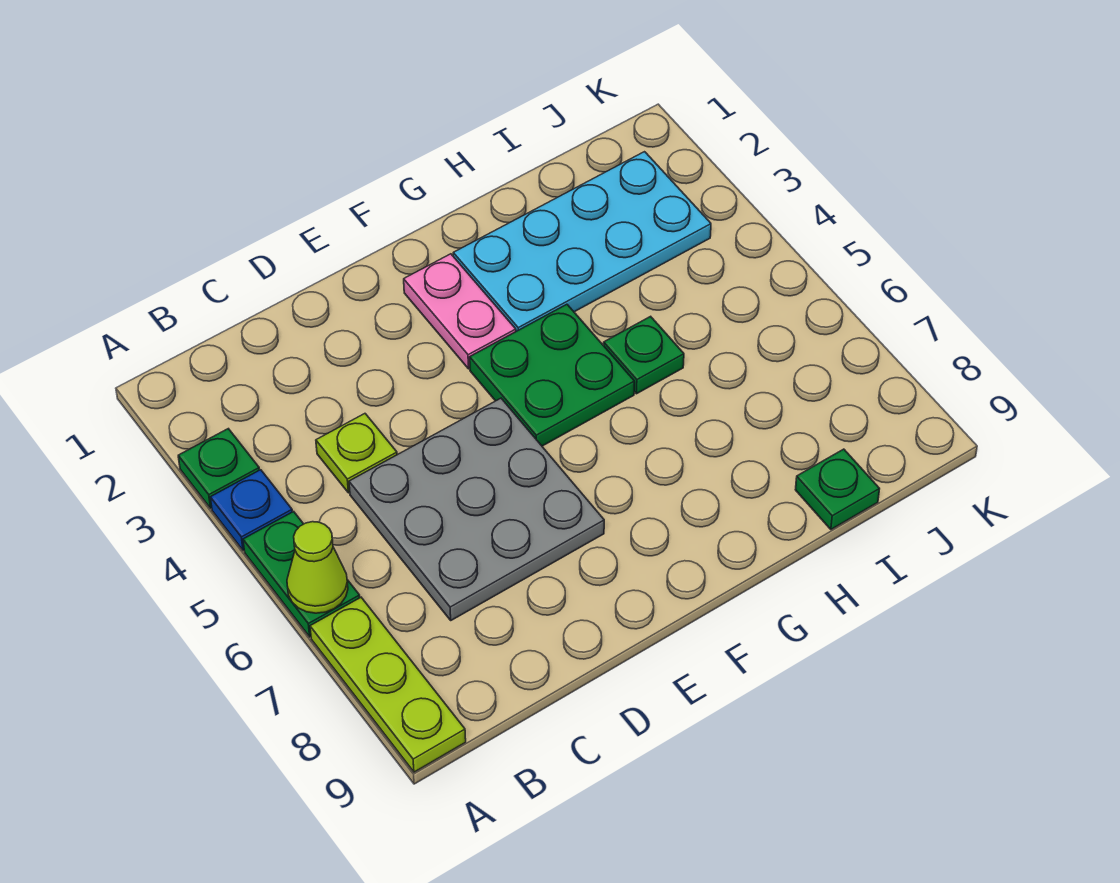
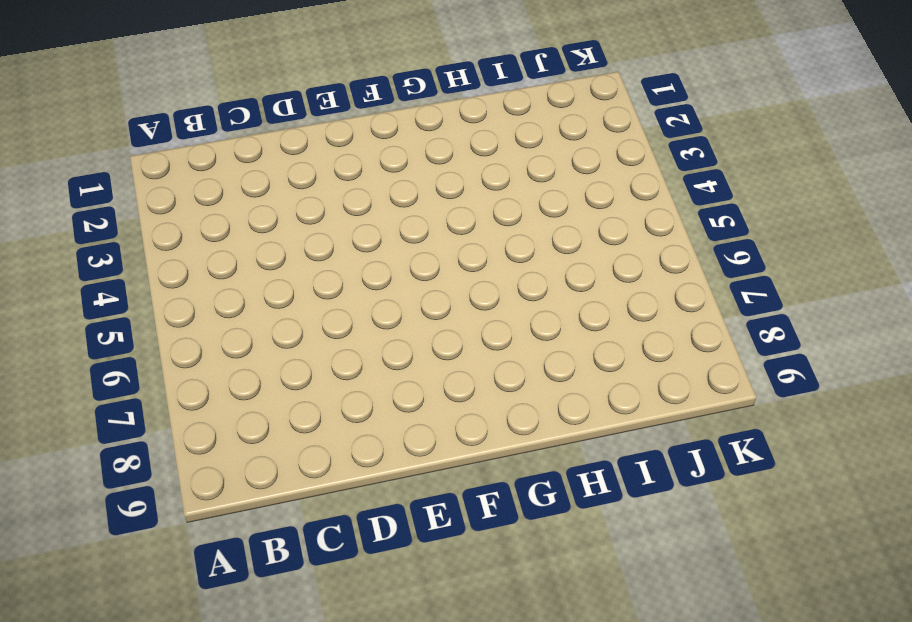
none -> green plate A3 level 1
none -> blue plate A4 level 1
none -> green plate A5:A6 level 1

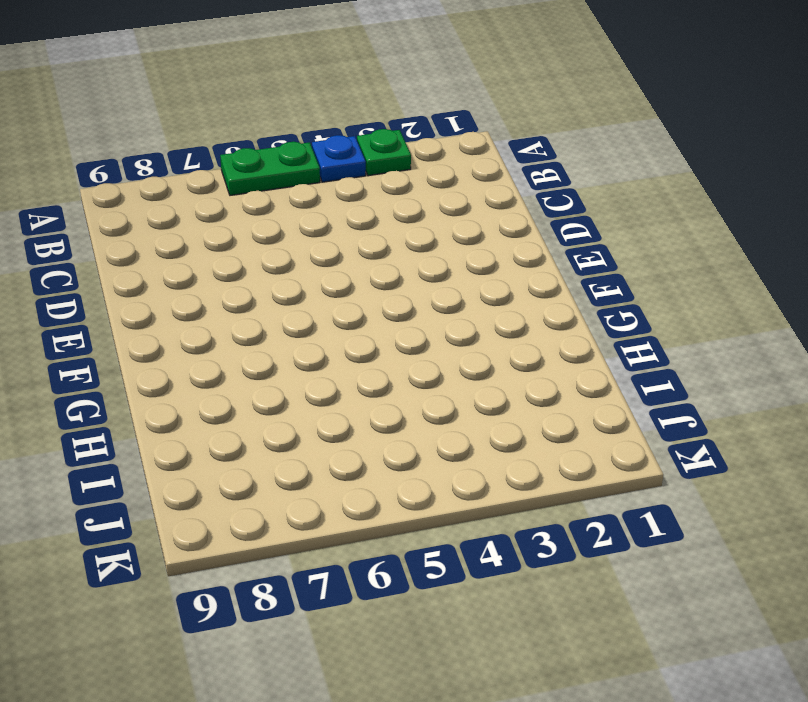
none -> lime plate A7:A9 level 1
none -> lime plate C4 level 1
none -> grey plate C5:E7 level 1

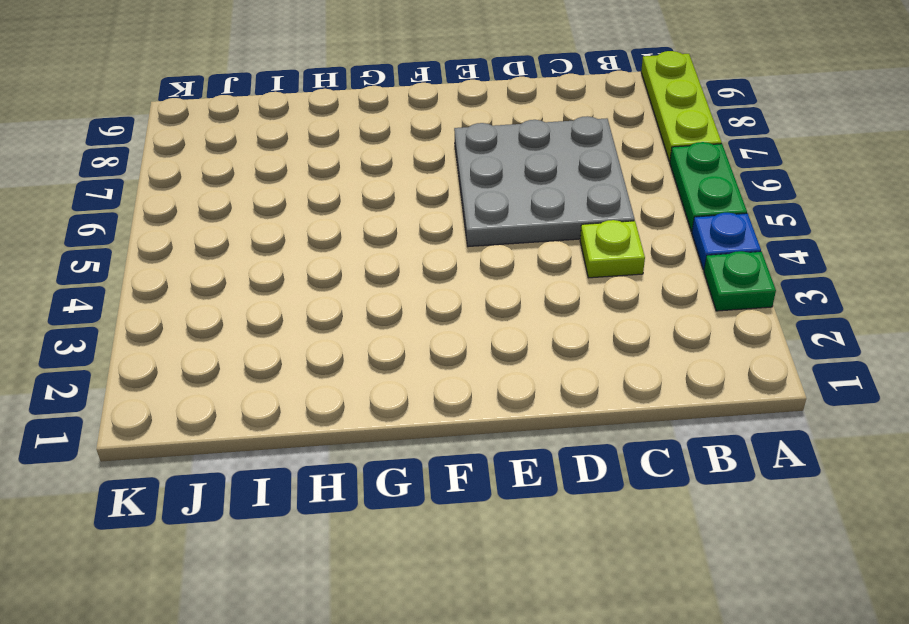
none -> pink plate F2:F3 level 1
none -> green plate F4:G5 level 1
none -> cyan plate G2:J3 level 1

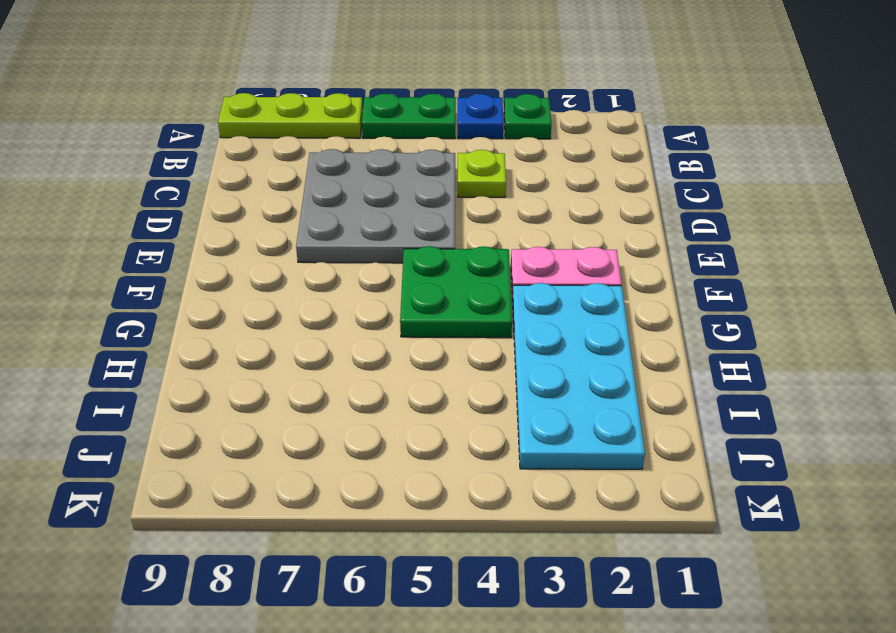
none -> green plate H5 level 1
none -> green plate I9 level 1
none -> lime cone A6 level 2

